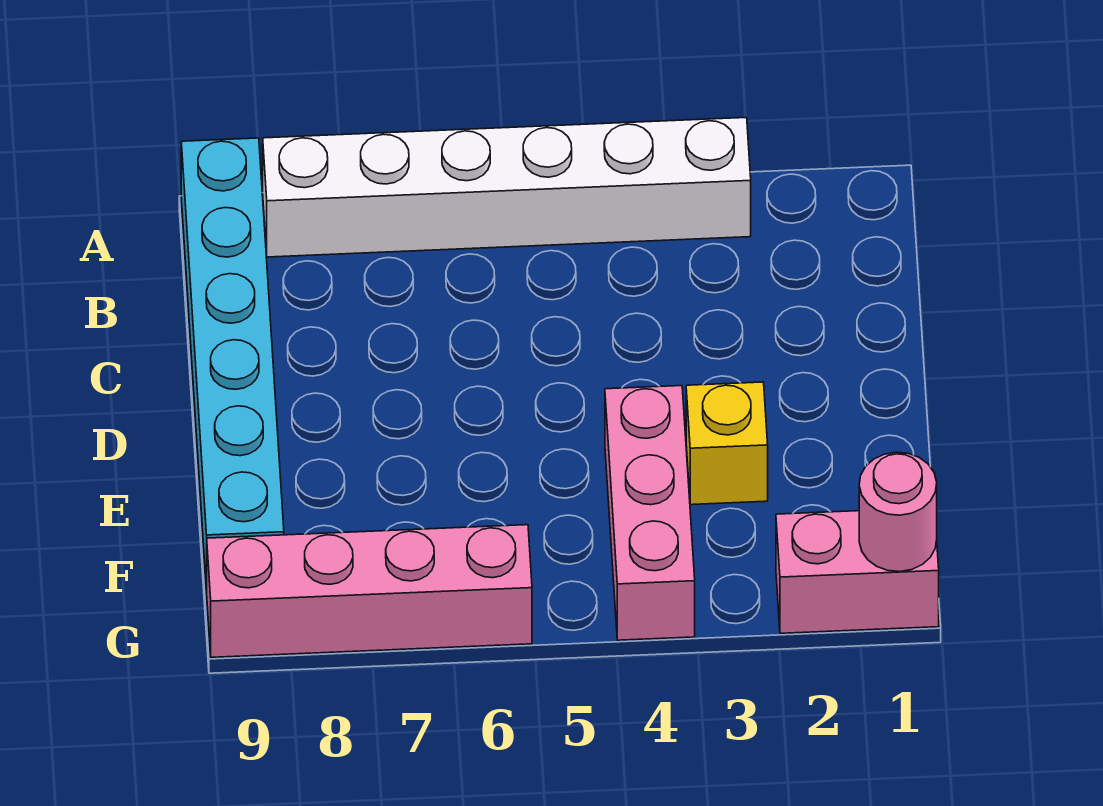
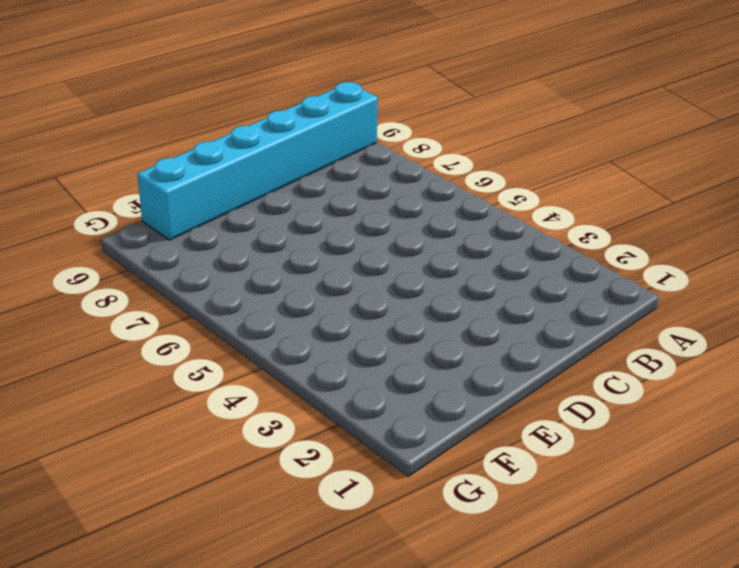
none -> white brick A3:A8 level 1
none -> yellow brick E3 level 1

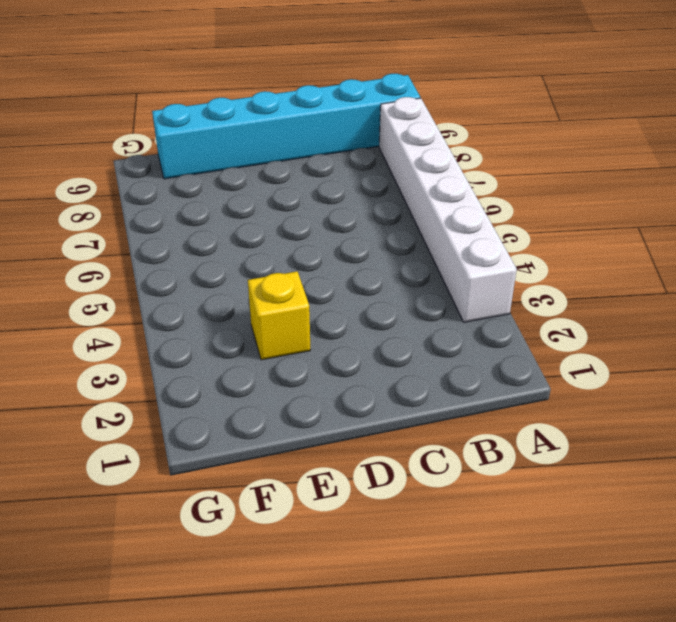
none -> pink brick E4:G4 level 1
none -> pink brick G1:G2 level 1

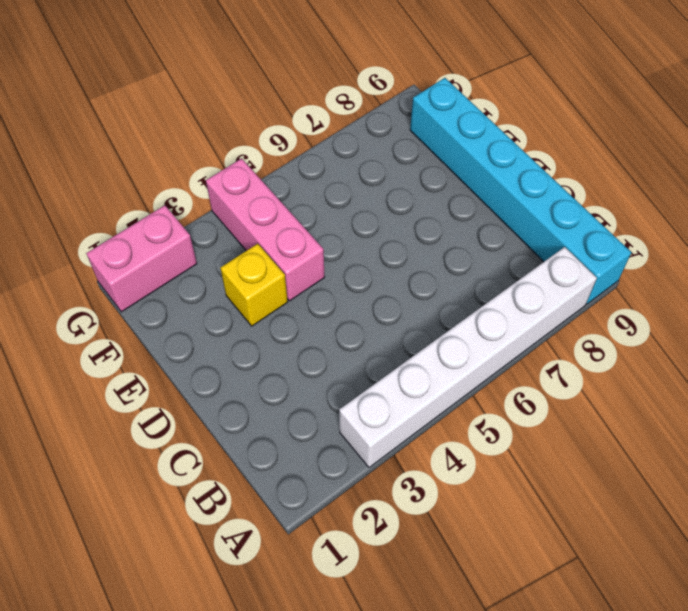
none -> pink brick G6:G9 level 1
none -> pink round brick G1 level 2

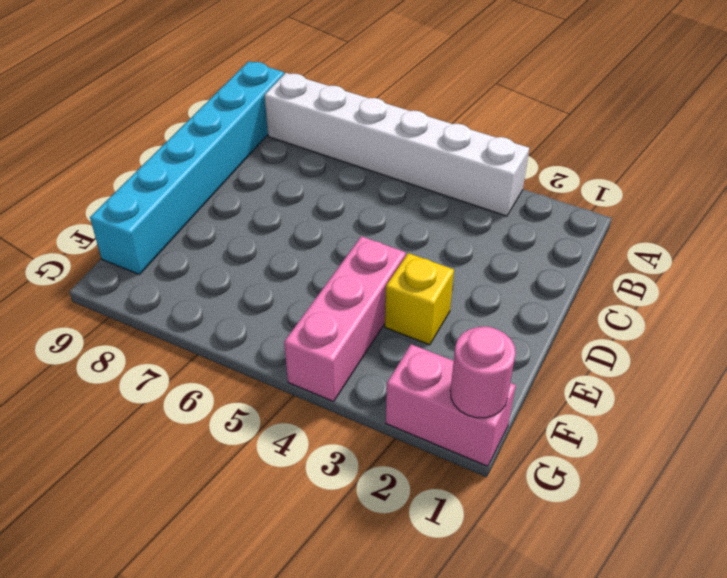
none -> pink brick G6:G9 level 1

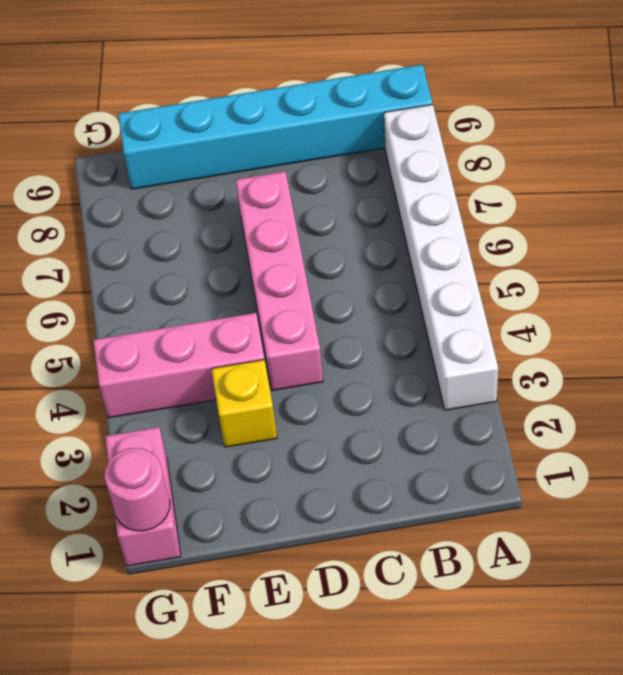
pink brick D4:D7 level 1 -> pink brick G6:G9 level 1

